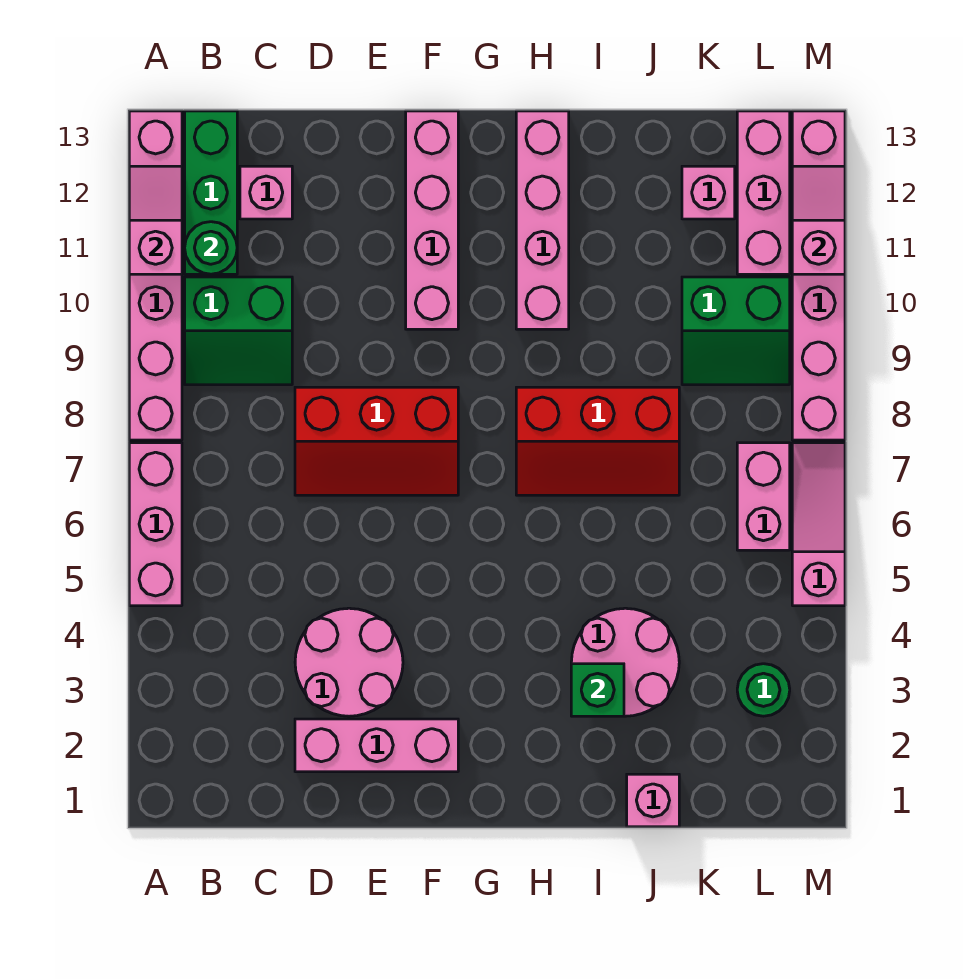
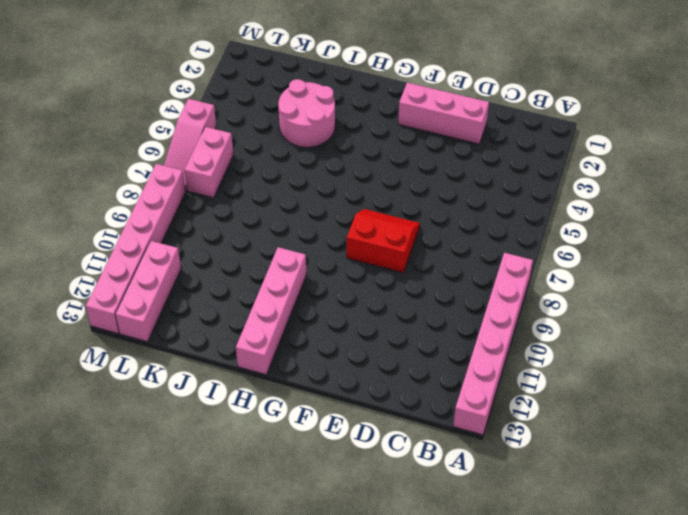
red slope E7:F8 level 1 top 8 -> red slope D7:F8 level 1 top 8
none -> pink brick A5:A7 level 1
none -> green slope B9:C10 level 1 top 10
none -> green brick B11:B13 level 1

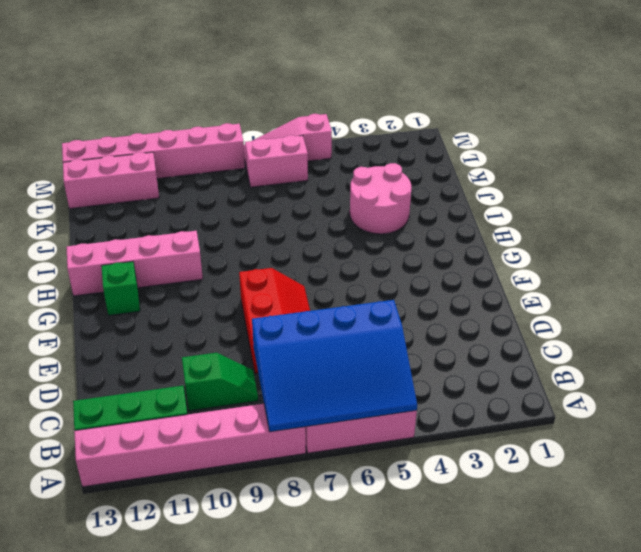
blue slope A5:C8 level 2 top C -> none
green slope C9:C10 level 1 top 10 -> green slope B9:C10 level 1 top 10
green brick G12 level 1 -> green brick I3 level 2
none -> pink brick C12 level 1
none -> pink brick D2:F2 level 1
none -> pink round brick D3:E4 level 1

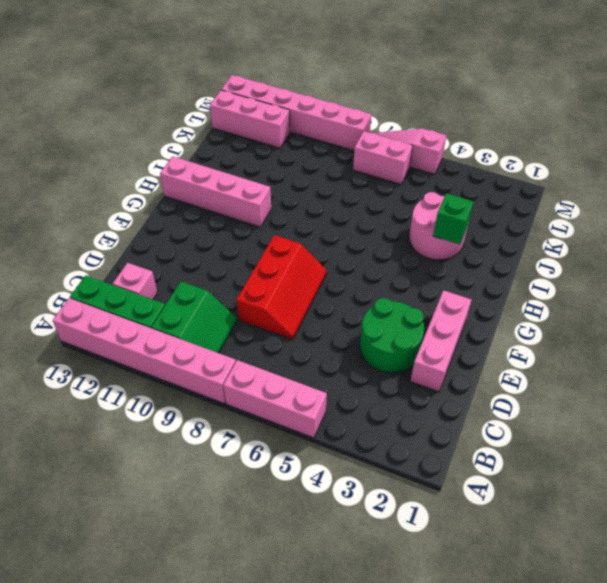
green round brick D3:E4 level 1 -> pink round brick D3:E4 level 1
none -> pink brick F10:F13 level 1
none -> red slope H7:J8 level 1 top 8
none -> pink brick J1 level 1

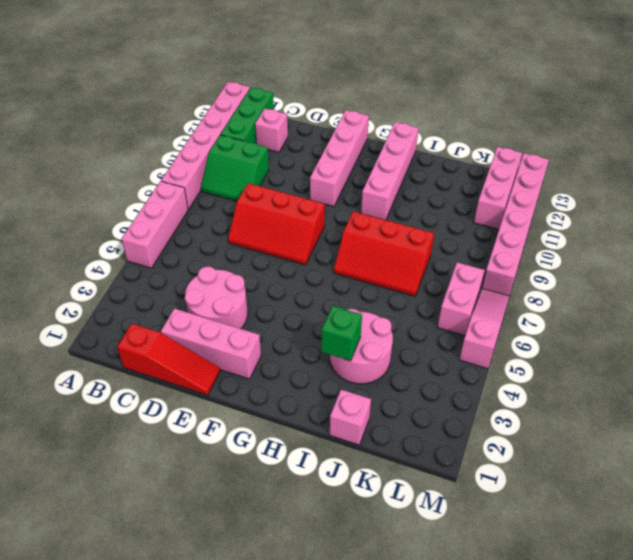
red slope C1:E1 level 1 top C -> none
none -> green slope K9:L10 level 1 top 10
none -> pink brick K12 level 1
none -> green round brick L3 level 1

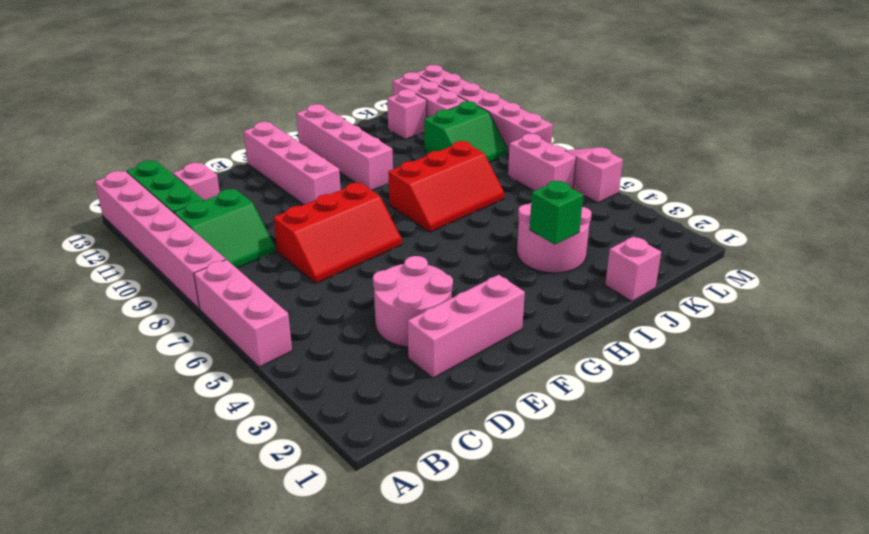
none -> green round brick L3 level 1
none -> pink slope A11:A12 level 2 top 11
none -> green round brick B11 level 2

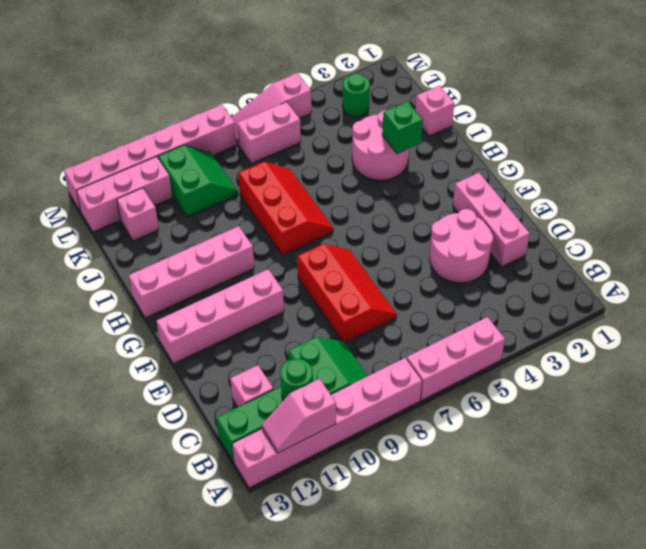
none -> pink slope M11:M12 level 2 top 11

